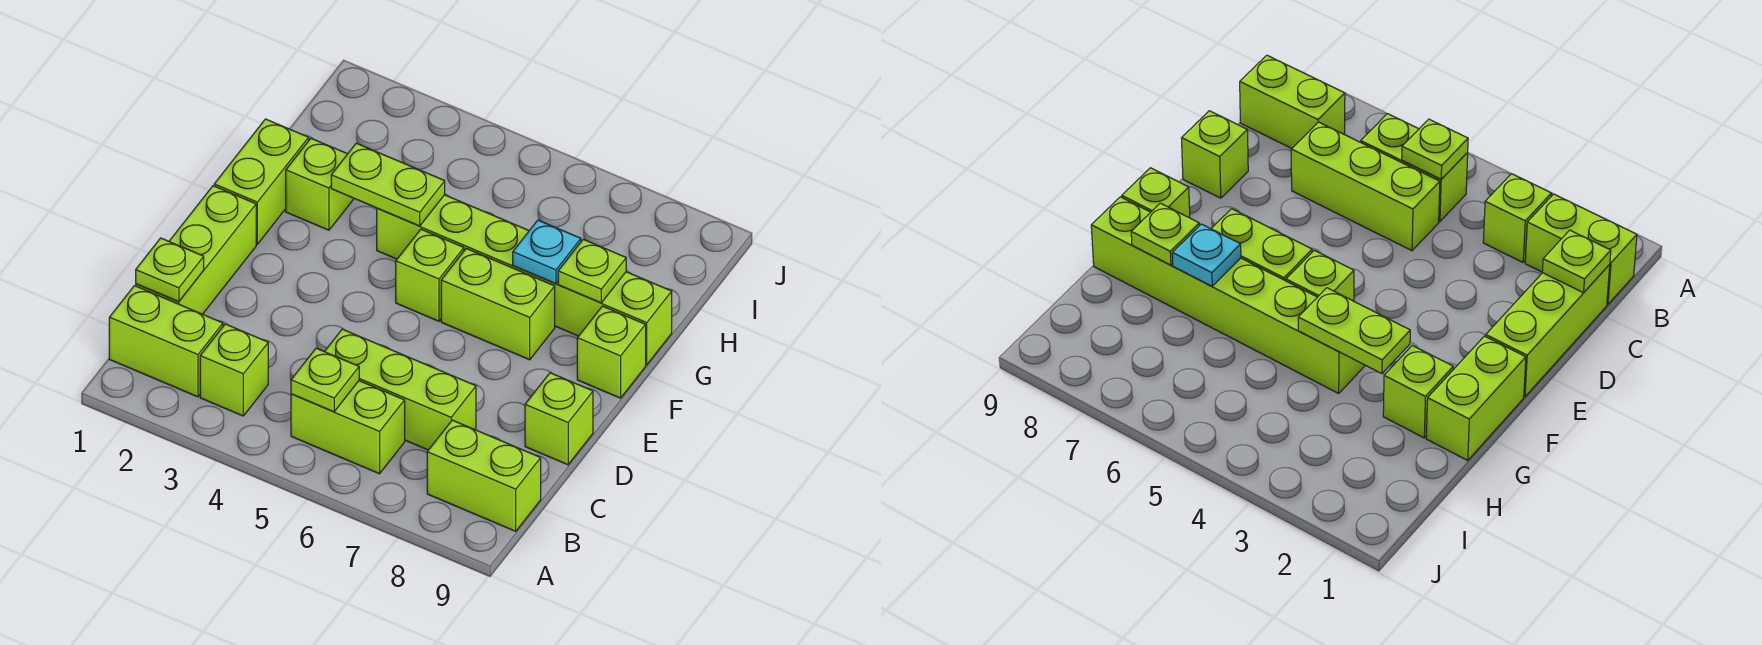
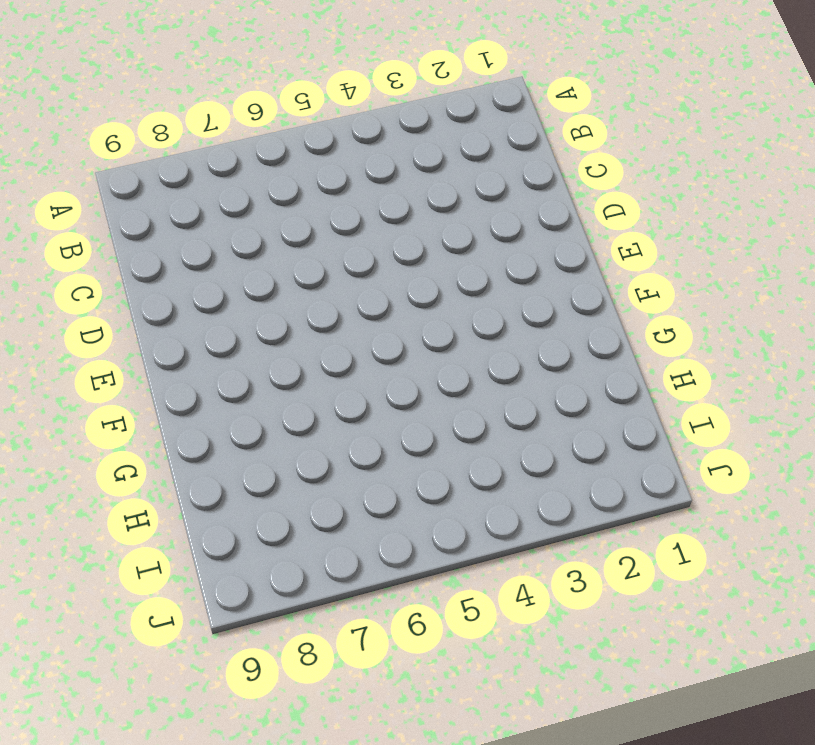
none -> lime brick B1:B2 level 1
none -> lime brick B3 level 1
none -> lime brick B5:B6 level 1

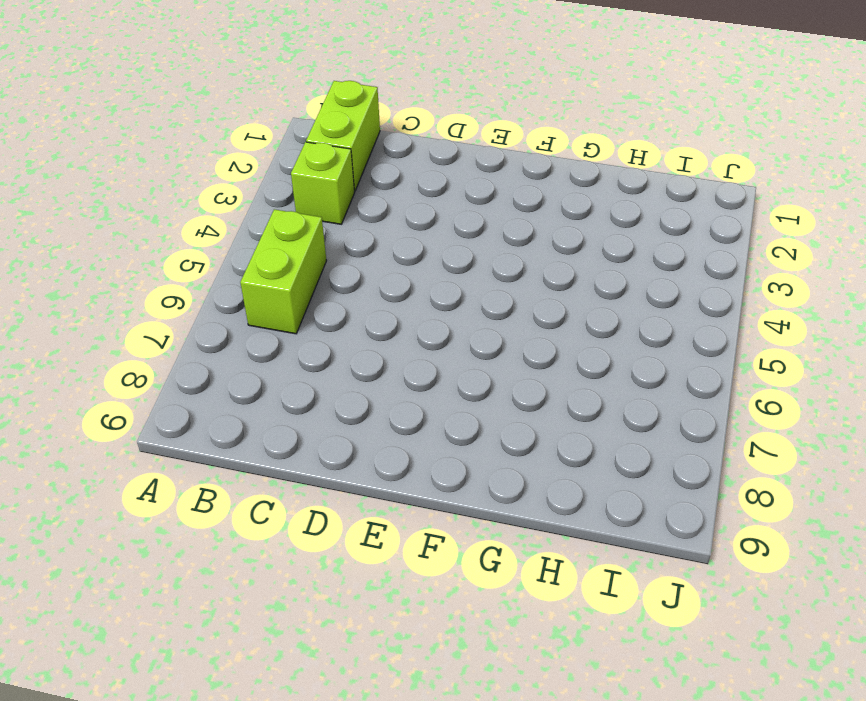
none -> lime brick B8:B9 level 1
none -> lime brick C1:E1 level 1
none -> lime brick C5:C7 level 1

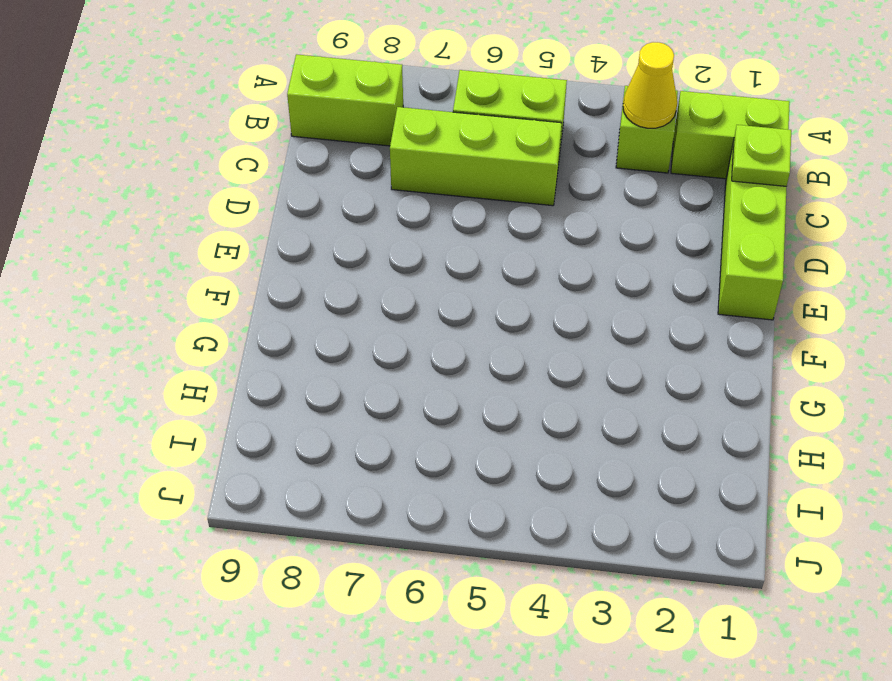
yellow cone B3 level 2 -> none
none -> lime brick D9 level 1
none -> lime brick F1:G1 level 1
none -> lime brick F5 level 1

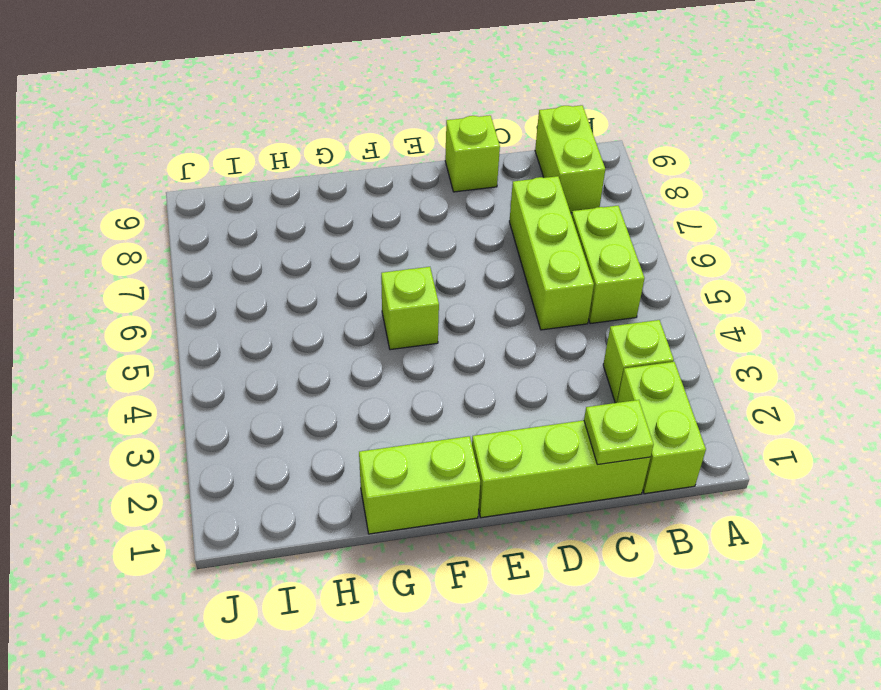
none -> lime brick F6:F7 level 1
none -> lime brick F9 level 1
none -> lime brick G2 level 1

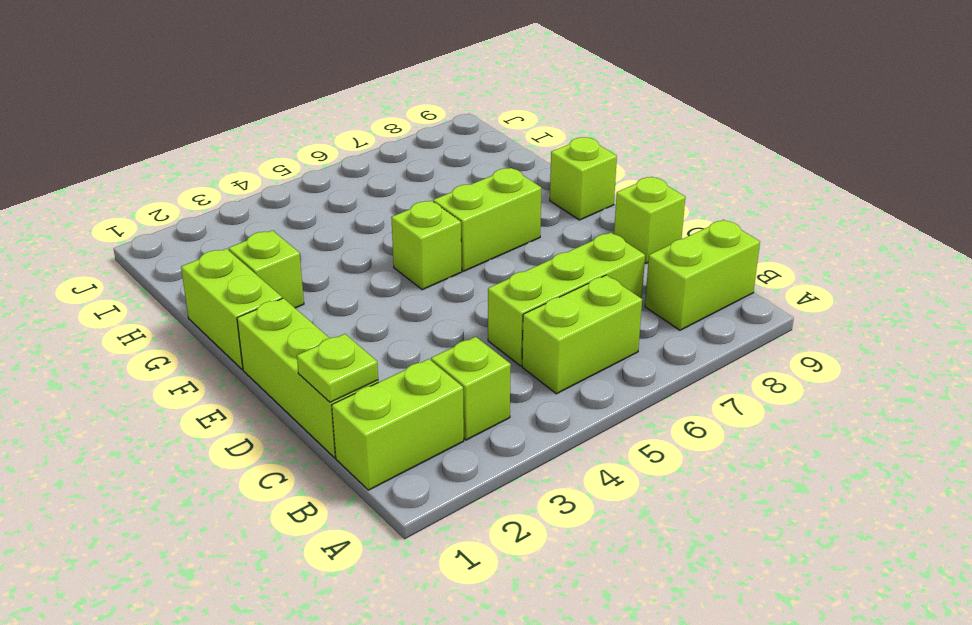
none -> lime brick G4:G9 level 1
none -> lime plate B5 level 2
none -> lime plate G3:G4 level 2

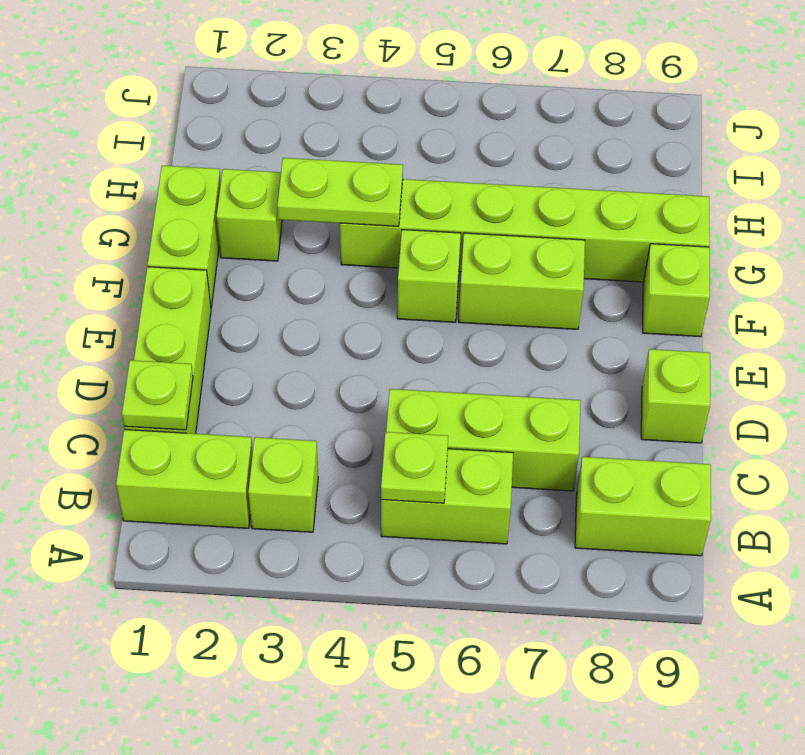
none -> cyan plate G7 level 2
none -> lime plate G8 level 2

